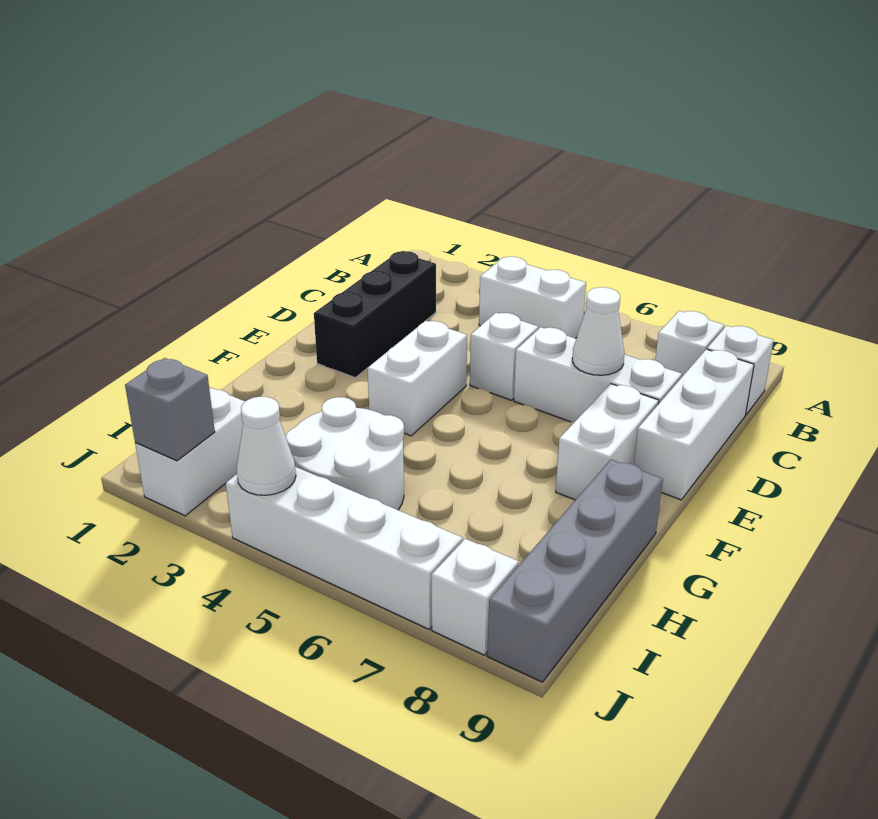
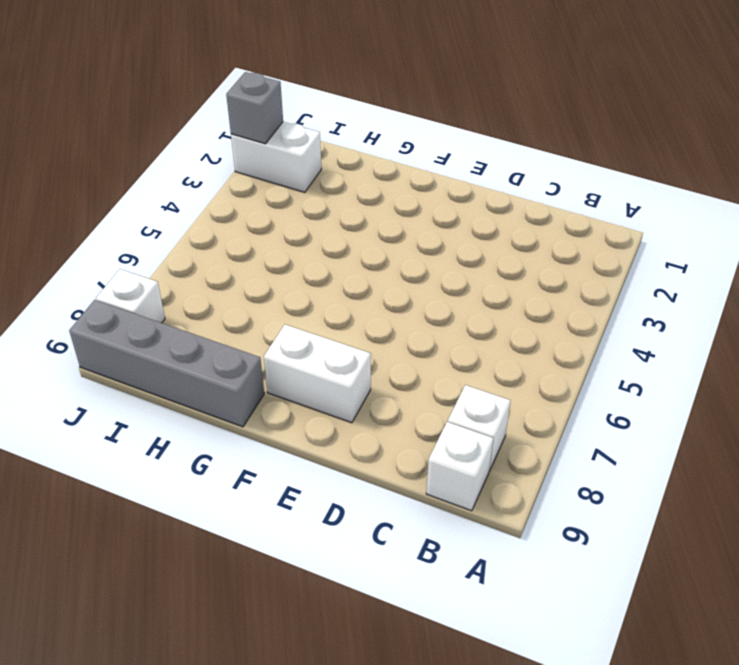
none -> white brick B4:B5 level 1
none -> black brick C2:E2 level 1
none -> white brick C9:E9 level 1

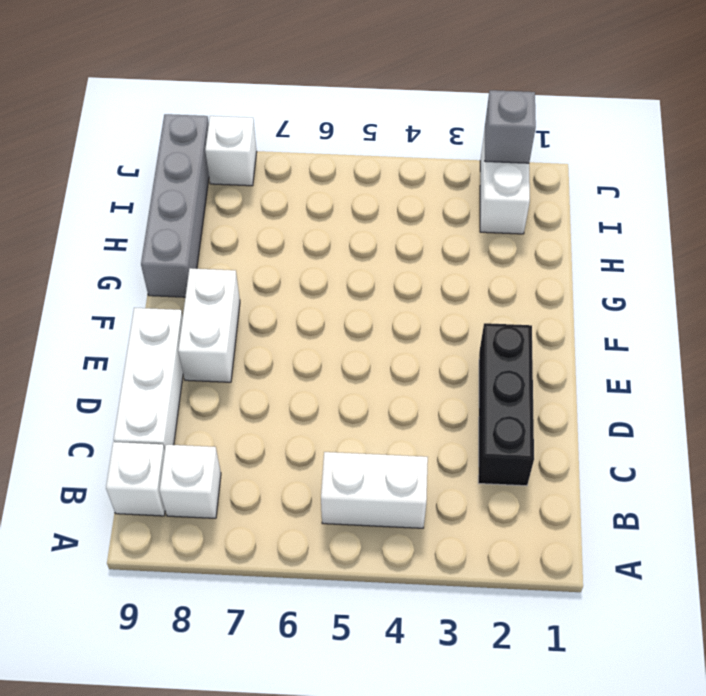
none -> white brick D5 level 1
none -> white brick D6:D8 level 1
none -> white brick E4:F4 level 1

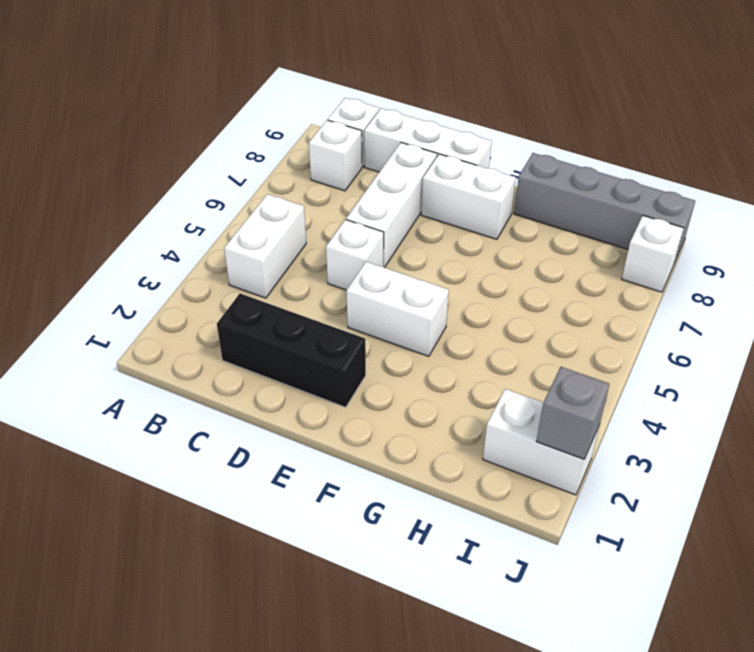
none -> white round brick H4:I5 level 1
none -> white brick J4:J7 level 1
none -> white cone D7 level 2

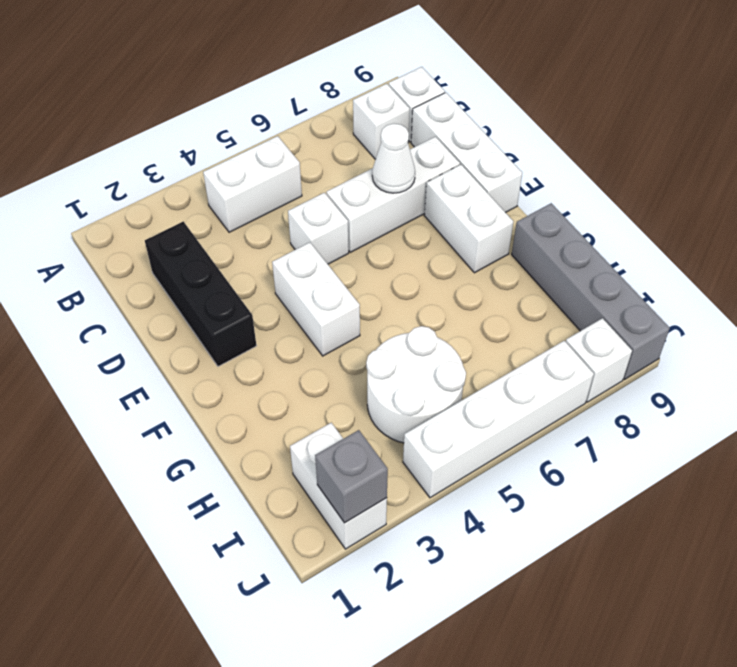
none -> white cone J4 level 2

